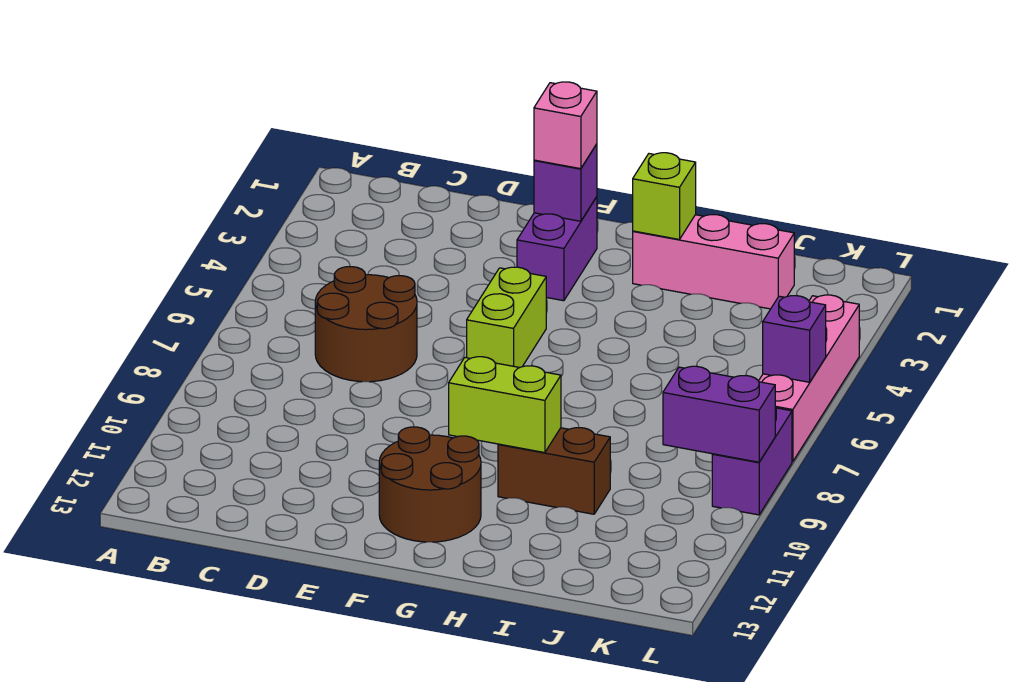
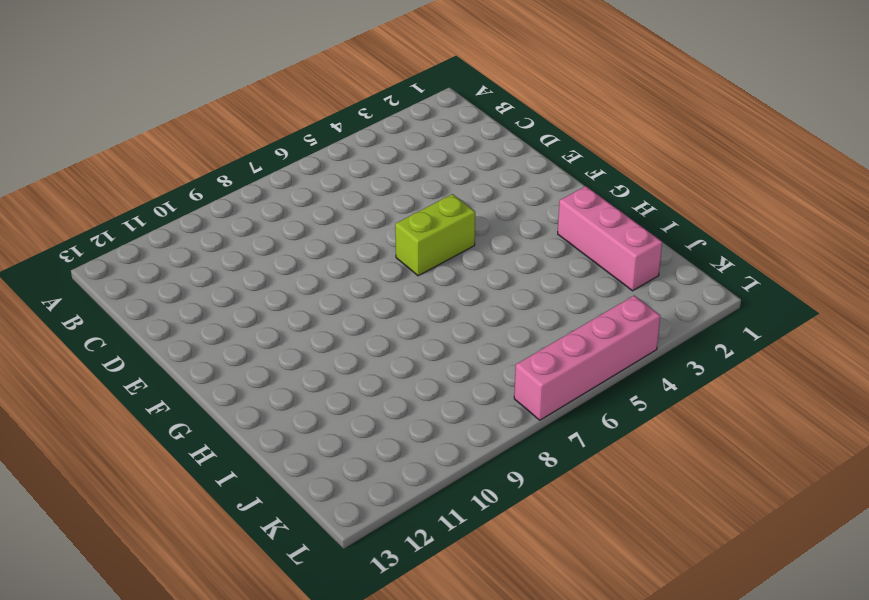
none -> brown round brick C6:D7 level 1
none -> purple brick F2:F3 level 1
none -> brown round brick F11:G12 level 1

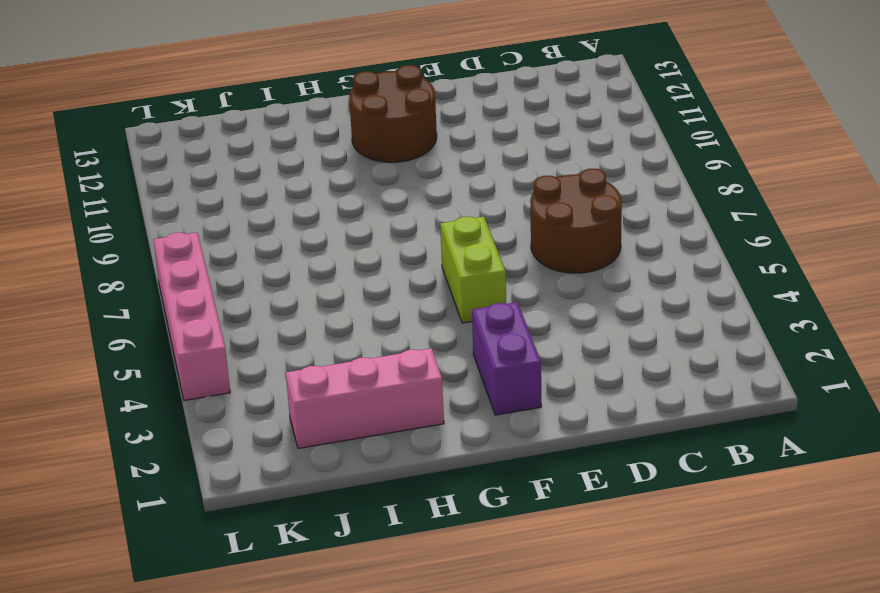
none -> brown brick H10:I10 level 1
none -> purple brick L8:L9 level 1
none -> purple brick F2 level 2

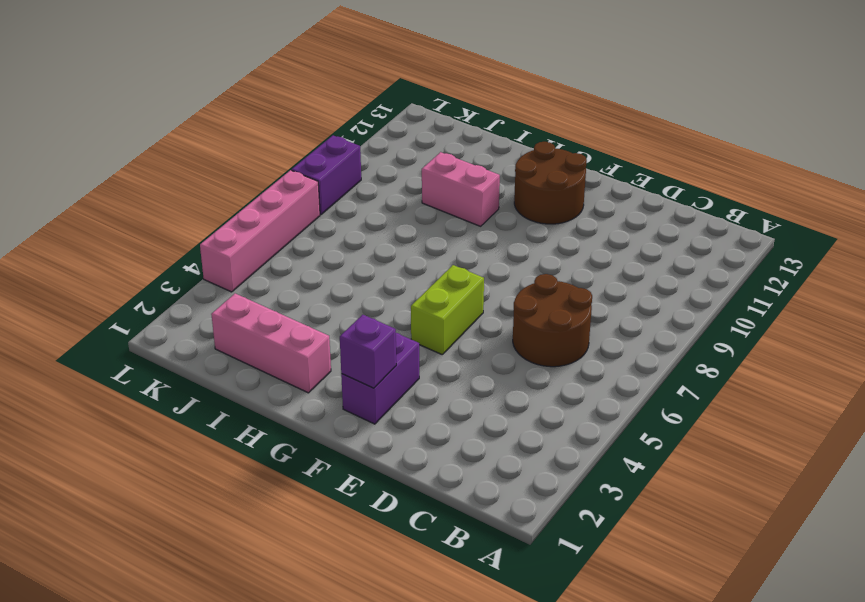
pink brick H10:I10 level 1 -> brown brick H10:I10 level 1
none -> lime brick G10:H10 level 2
none -> lime brick H2 level 2
none -> purple brick K9:L9 level 2

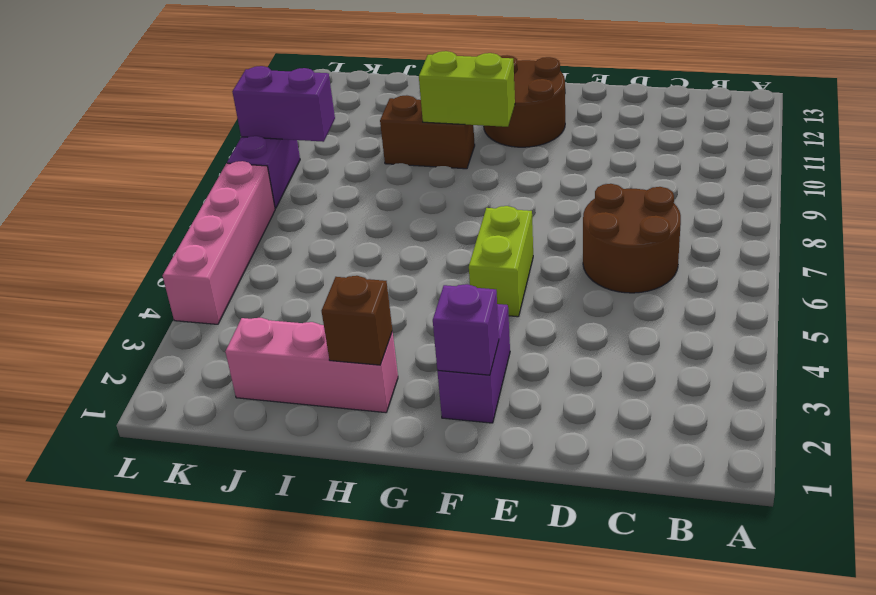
brown brick H2 level 2 -> lime brick H2 level 2
none -> purple brick L6 level 2
none -> pink brick F2 level 3

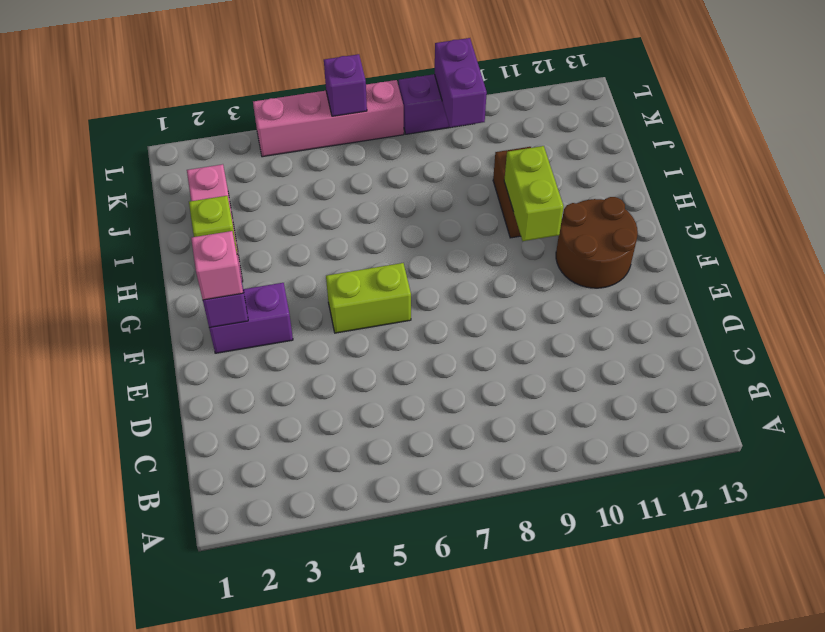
none -> brown round brick C6:D7 level 1

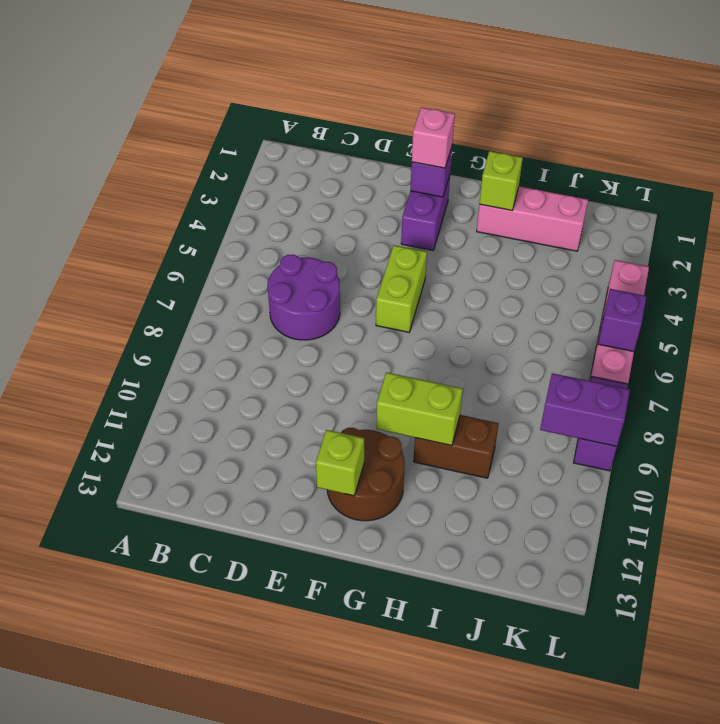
purple round brick C6:D7 level 1 -> brown round brick C6:D7 level 1
lime brick F12 level 2 -> none

